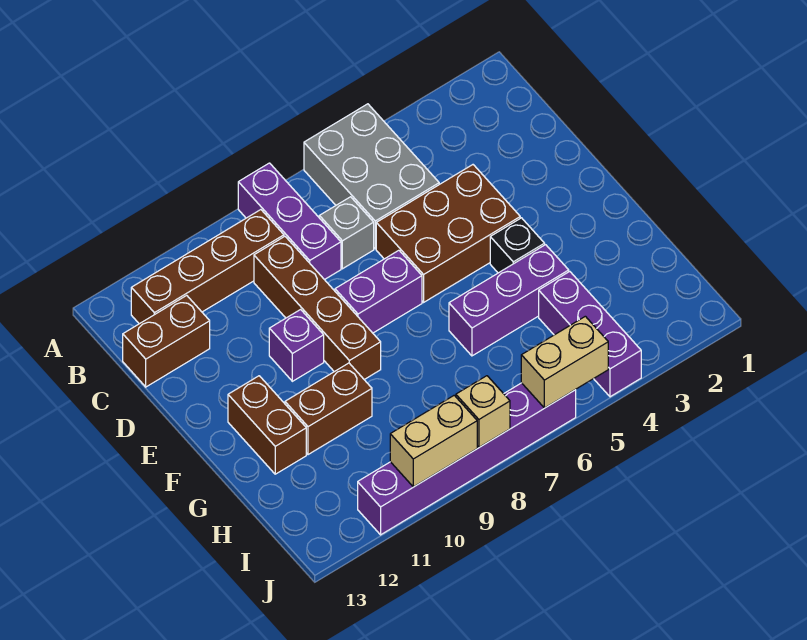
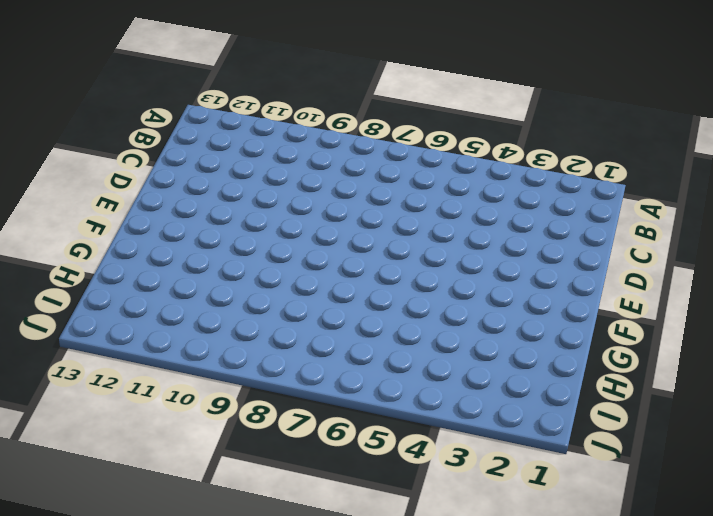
none -> grey brick A5:C6 level 1
none -> purple brick A8:C8 level 1
none -> brown brick B9:B12 level 1

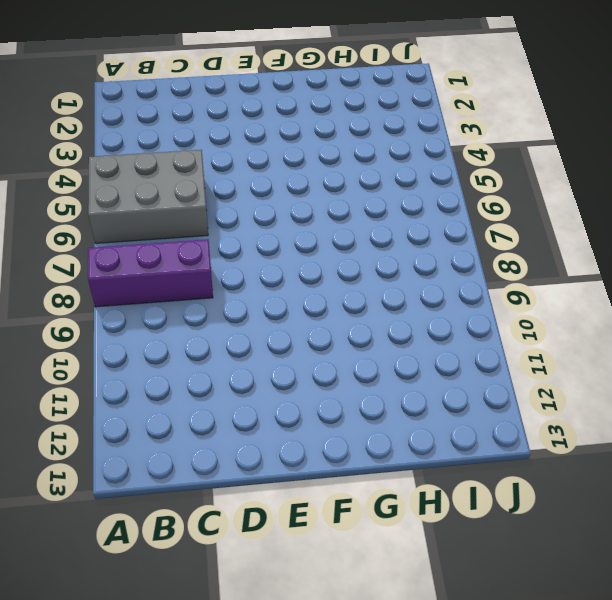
none -> brown brick B9:B12 level 1
none -> grey brick C7 level 1
none -> brown brick C9:F9 level 1

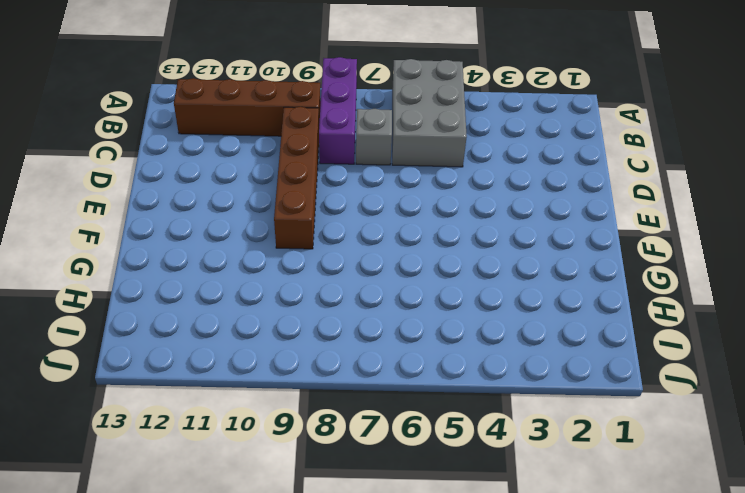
none -> brown brick C12:C13 level 1
none -> brown brick D4:E6 level 1
none -> purple brick E7:E8 level 1

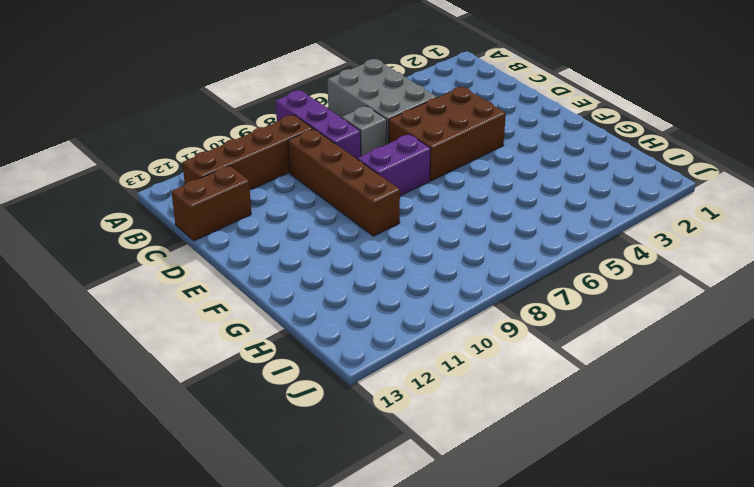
none -> purple brick E10 level 1
none -> black brick F4 level 1
none -> brown brick F12:G12 level 1

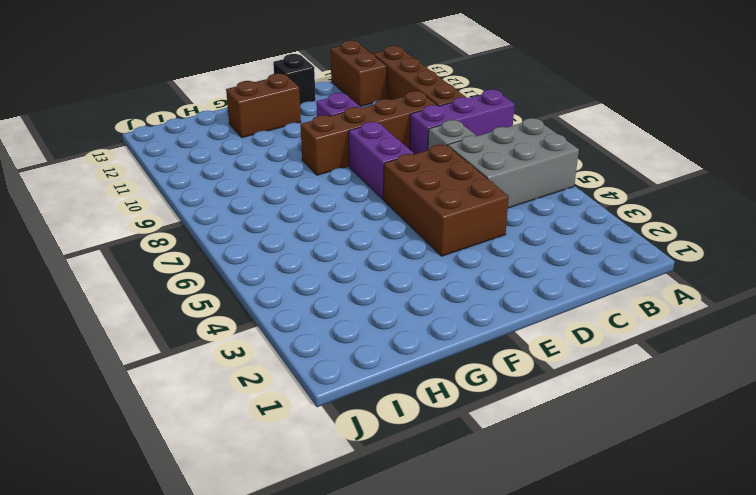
black brick E13 level 1 -> black brick F4 level 1
none -> purple brick G4:G6 level 1
none -> brown brick G10:G11 level 1
none -> purple brick H4:J4 level 1

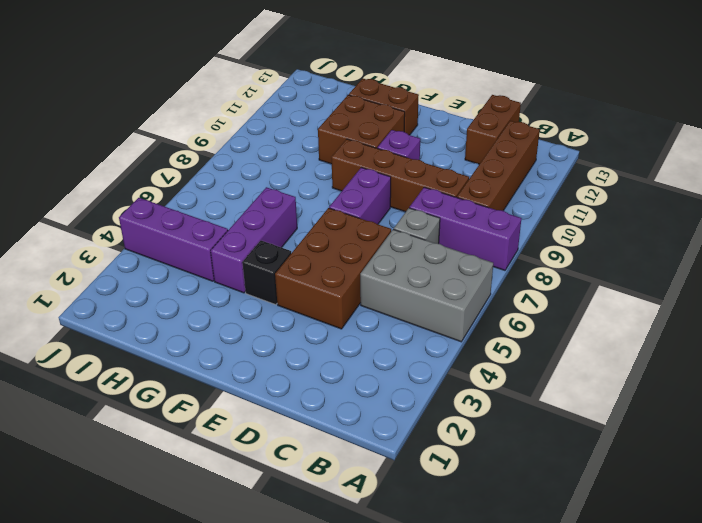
brown brick F10:G11 level 1 -> brown brick G10:G11 level 1
none -> purple brick J6:J11 level 1
none -> tan brick J5:J6 level 2
none -> tan brick J8 level 2

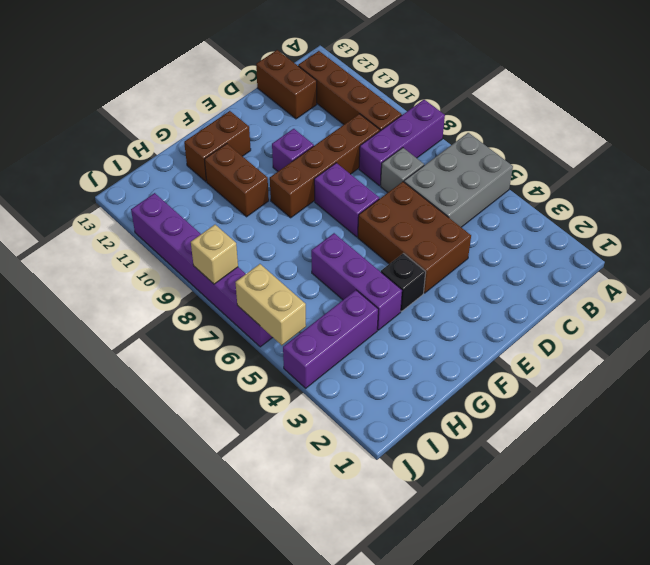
none -> tan brick J9:J10 level 2

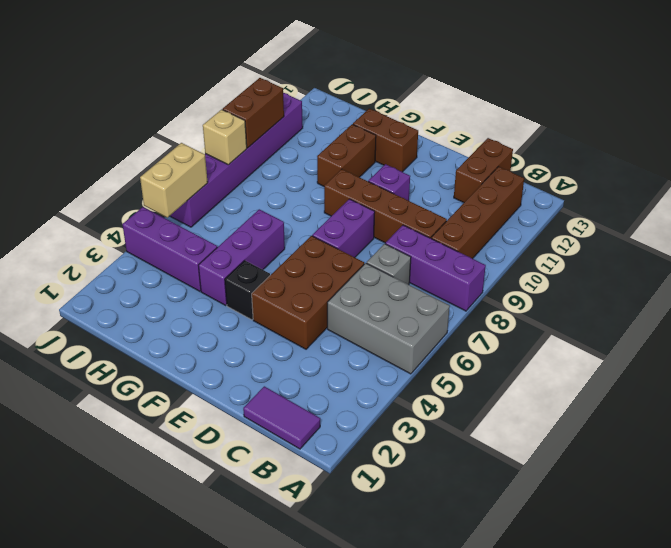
purple tile B1:C1 level 1 -> none
brown brick J9:J10 level 2 -> tan brick J9:J10 level 2

